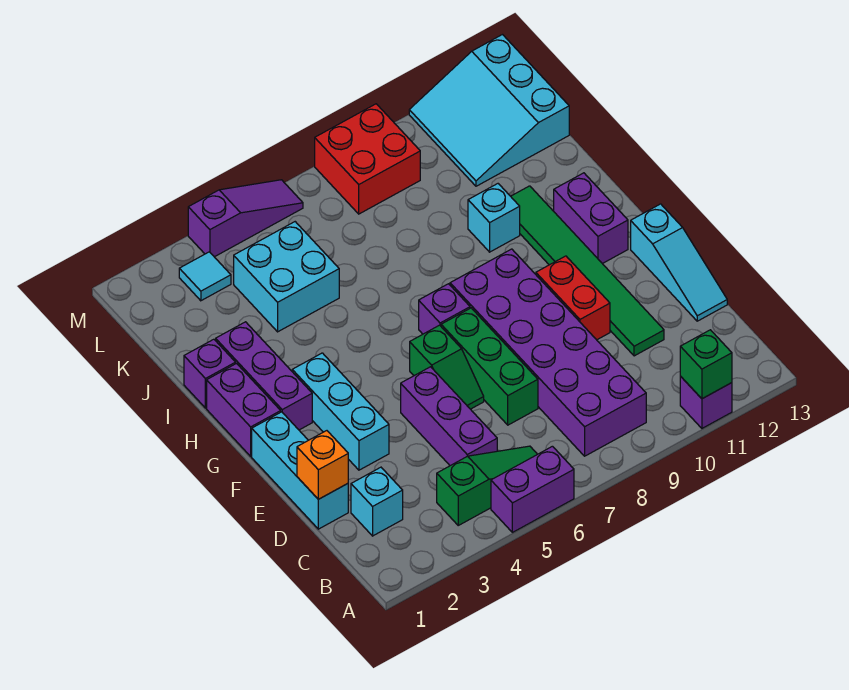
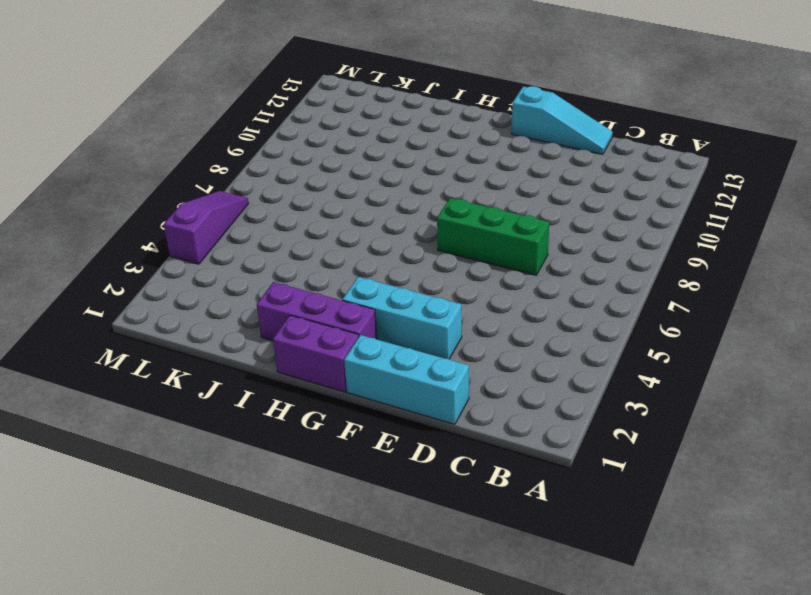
none -> purple brick A5:A6 level 1
none -> purple brick A11 level 1
none -> green slope B4:B6 level 1 top 4

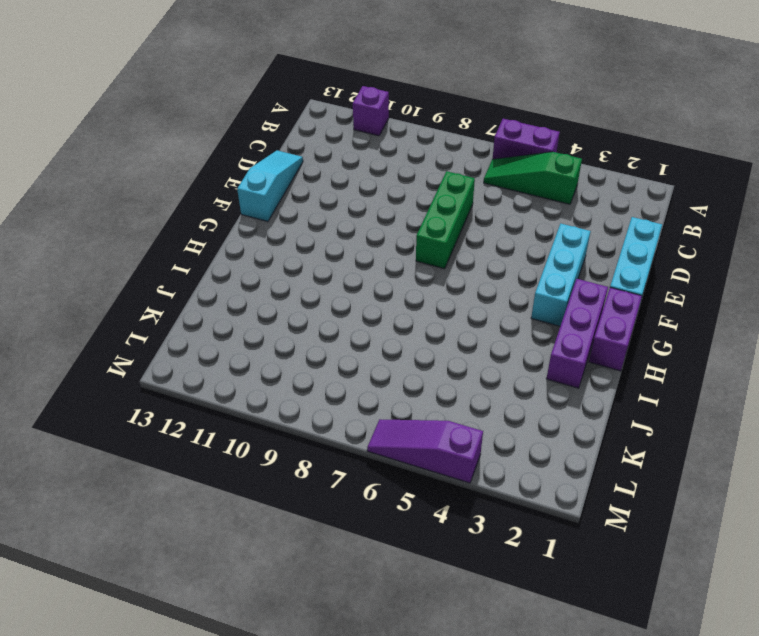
none -> purple brick B8:G9 level 1
none -> cyan brick C2 level 1
none -> purple brick C5:E5 level 1

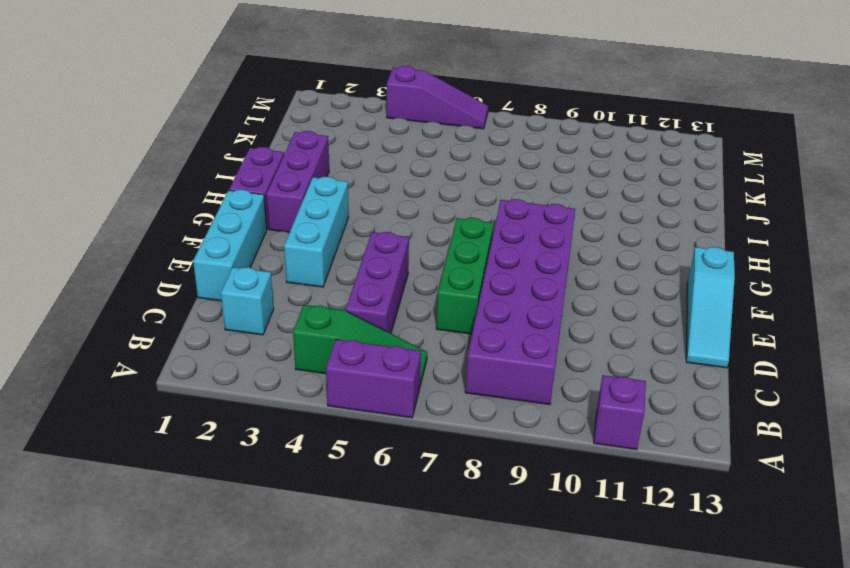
none -> green tile D11:I11 level 1
none -> green slope E6:F6 level 1 top F
none -> red brick E10:F10 level 1

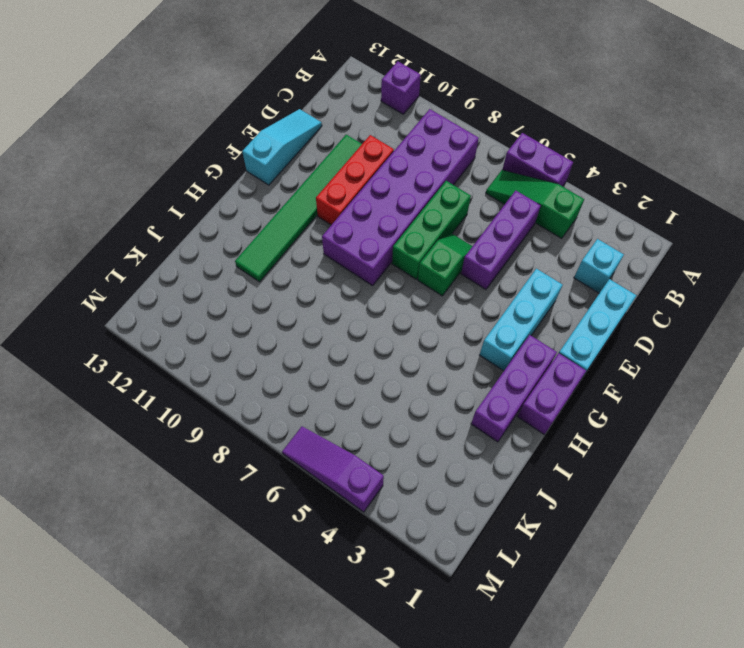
red brick D10:F10 level 1 -> red brick E10:F10 level 1
none -> purple brick G7 level 1
none -> purple brick G12:H12 level 1
none -> purple brick I1 level 1

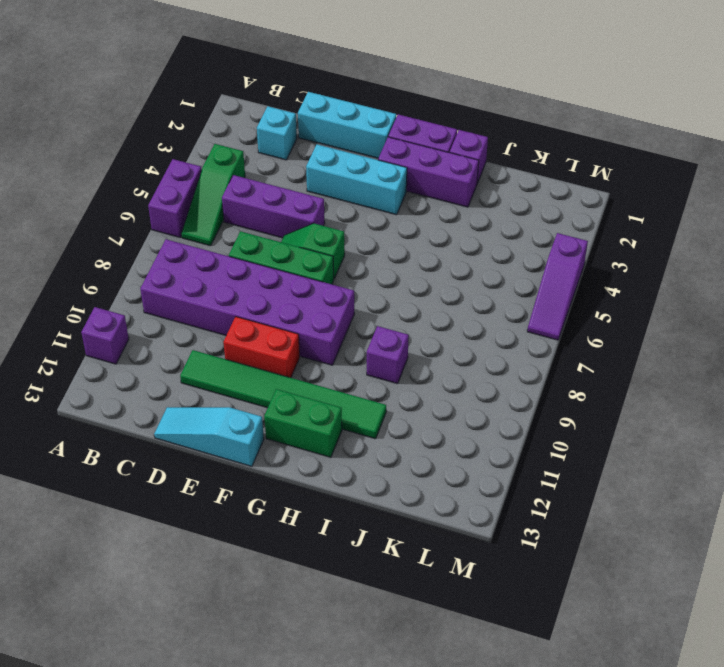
green brick G12:H12 level 1 -> purple brick G12:H12 level 1
purple brick I9 level 1 -> purple brick G7 level 1
none -> cyan brick I10 level 1
none -> cyan brick J4:K5 level 1
none -> cyan slope K11:M13 level 1 top 13

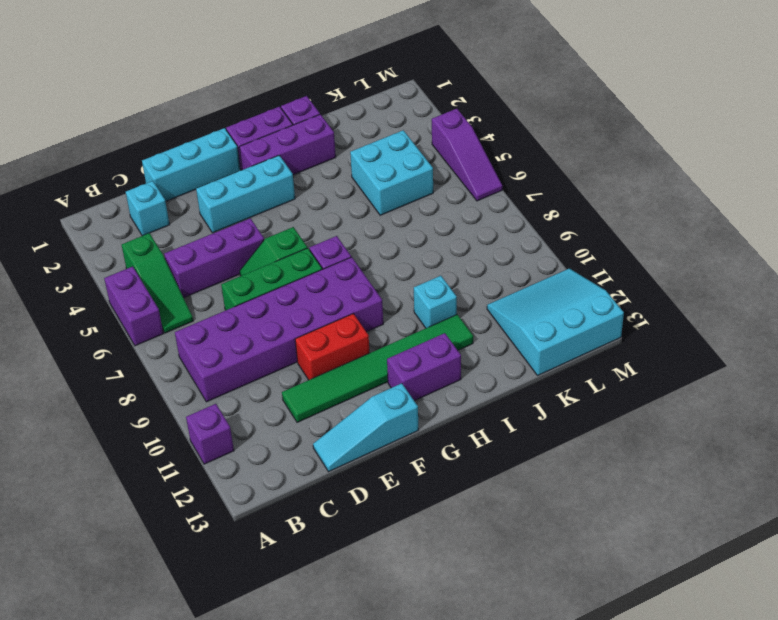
none -> cyan tile L3 level 1
none -> red brick L8:M9 level 1
none -> green brick A11 level 2

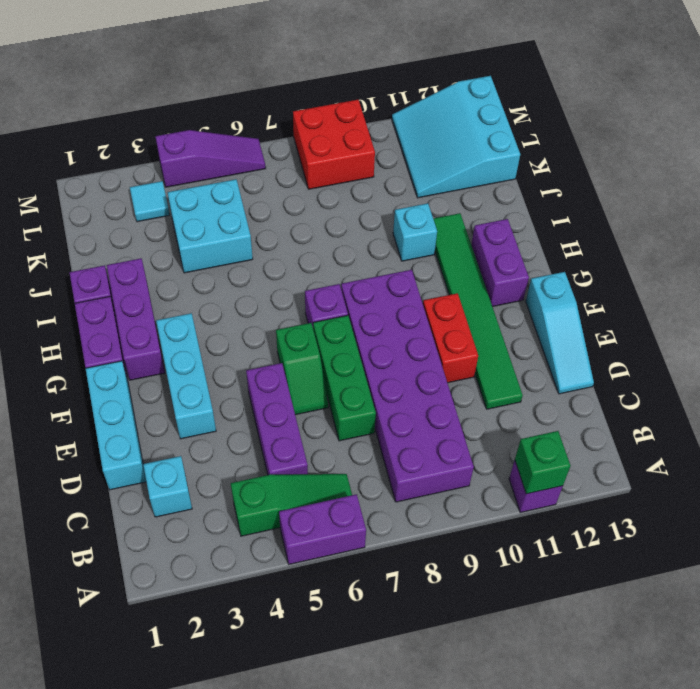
none -> orange brick D1 level 2

